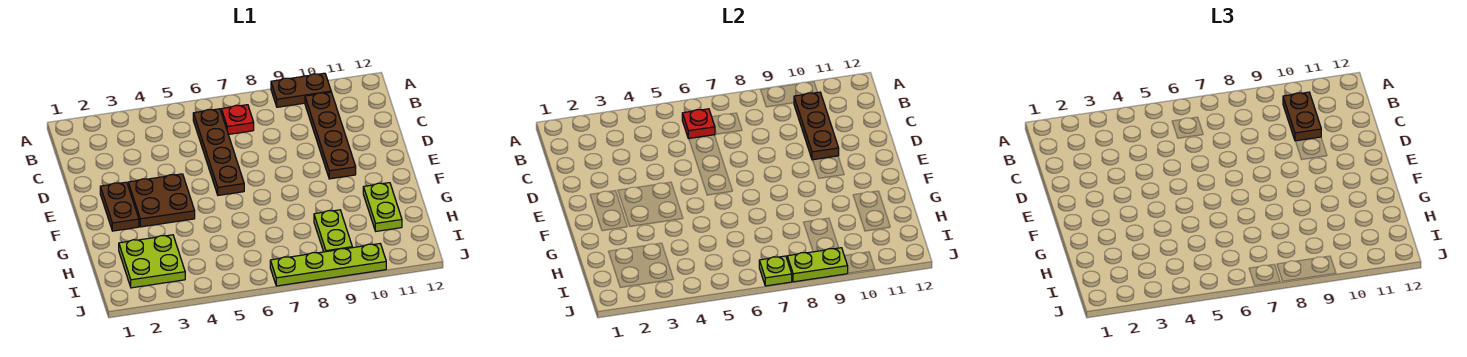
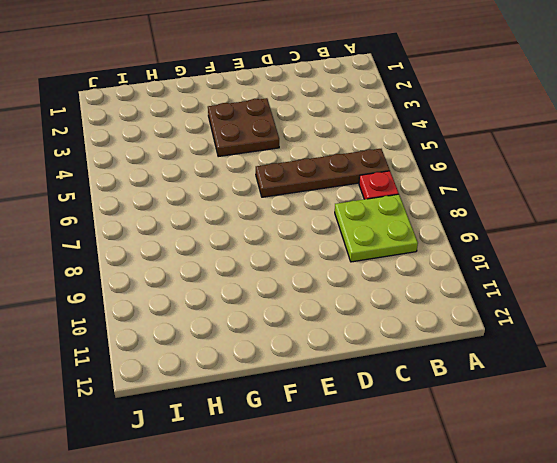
lime plate B8:C9 level 1 -> lime plate H2:I3 level 1
none -> brown plate A9:A10 level 1
none -> brown plate B10:E10 level 1
none -> brown plate E2:F2 level 1

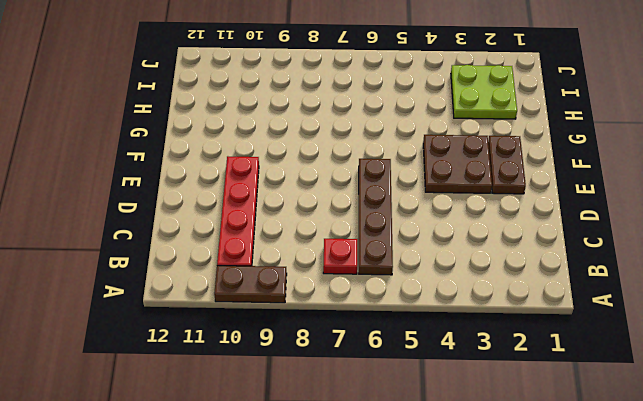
red plate B10:E10 level 1 -> brown plate B10:E10 level 1
none -> lime plate G11:H11 level 1
none -> lime plate H9:I9 level 1
none -> lime plate J7:J10 level 1

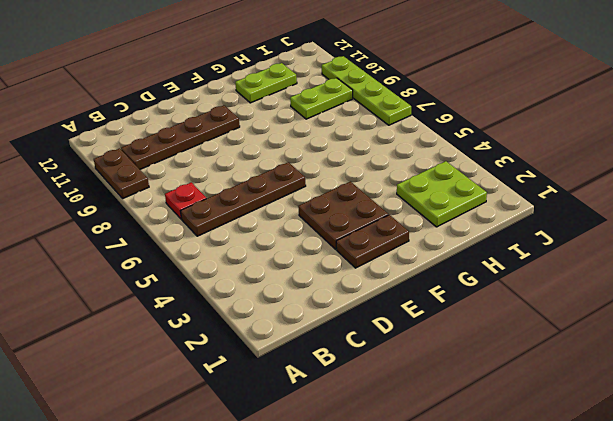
none -> red plate B6 level 2
none -> brown plate B10:D10 level 2
none -> lime plate J7 level 2

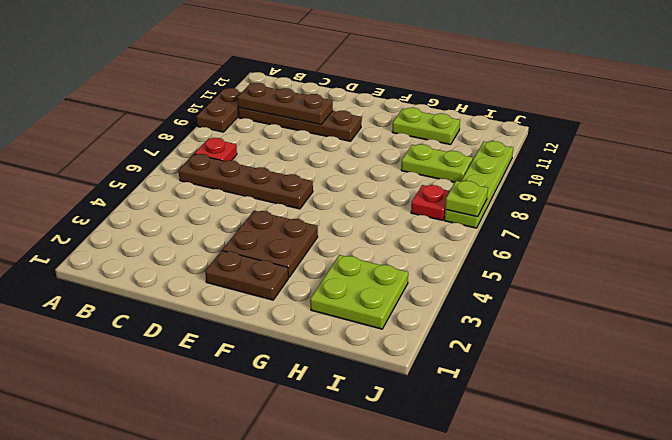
red plate I7 level 1 -> red plate B6 level 2
none -> lime plate J8:J9 level 2
none -> brown plate B10:C10 level 3

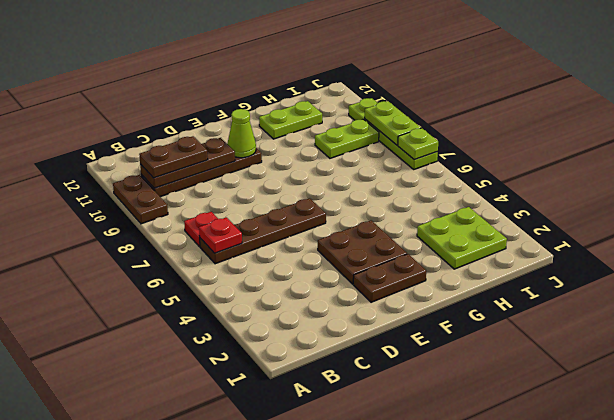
lime cone E10 level 2 -> none

